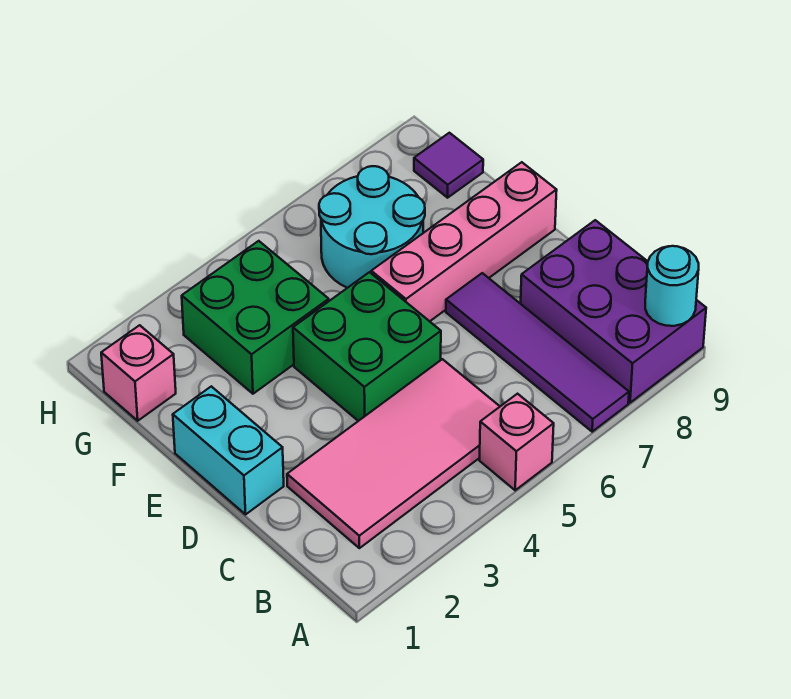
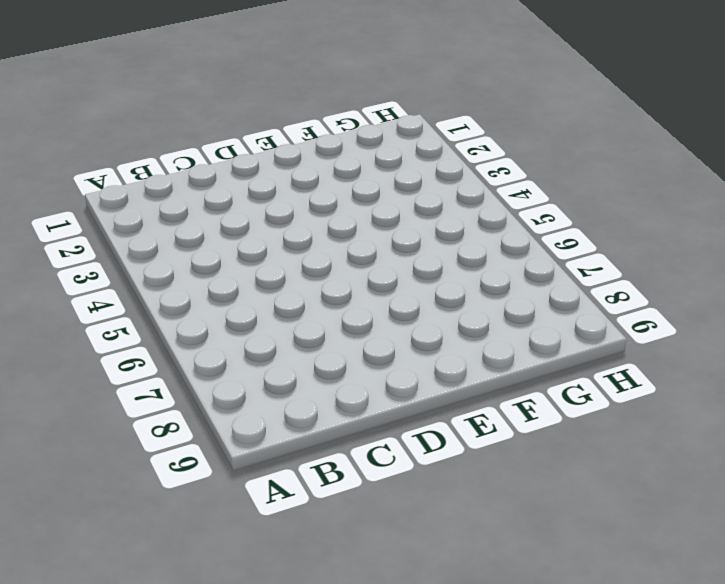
none -> pink brick A5 level 1
none -> purple tile A7:D7 level 1
none -> purple brick A8:C9 level 1

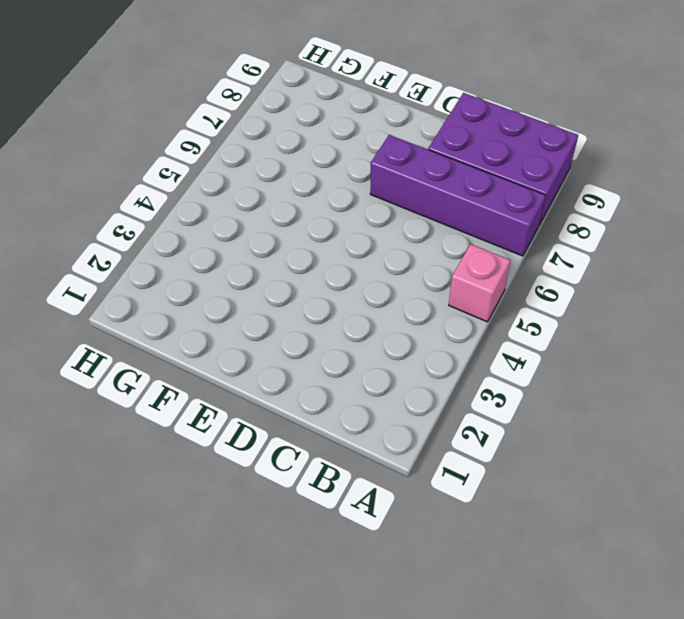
purple brick A7:D7 level 1 -> purple tile A7:D7 level 1
none -> pink tile B2:C5 level 1
none -> cyan brick D1:E1 level 1
none -> green brick D4:E5 level 1

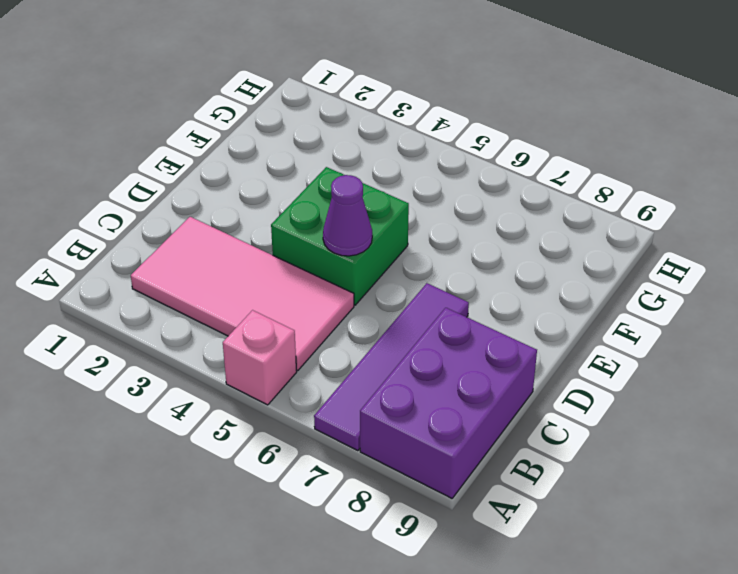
purple cone D5 level 2 -> none
none -> cyan brick D1:E1 level 1
none -> pink brick E6:E9 level 1
none -> green brick F3:G4 level 1

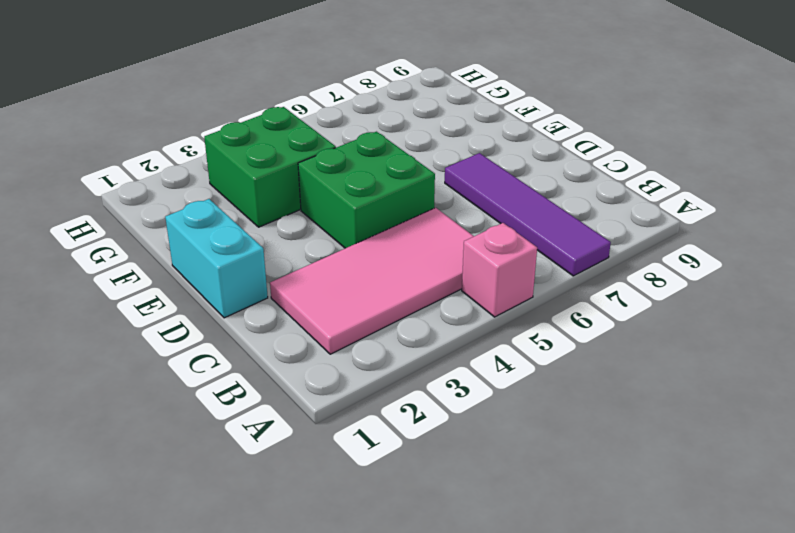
none -> purple brick A8:C9 level 1
none -> pink brick E6:E9 level 1
none -> cyan round brick F6:G7 level 1

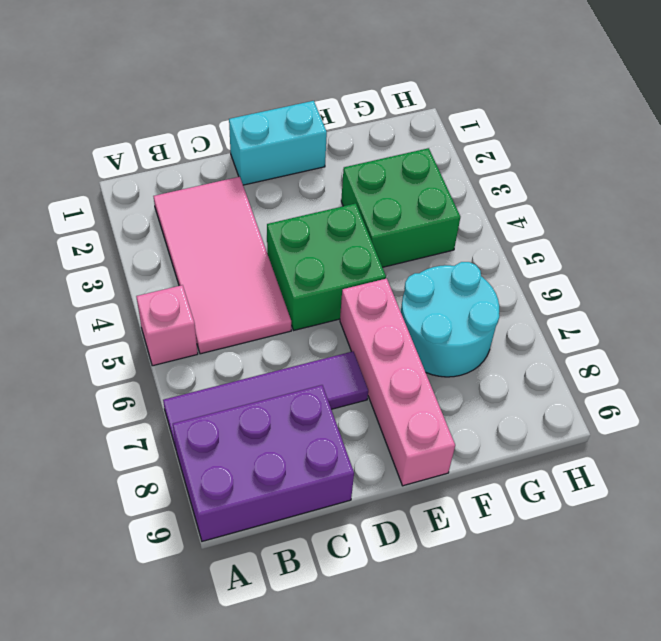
none -> pink brick G1 level 1
none -> purple tile G9 level 1
none -> cyan round brick A9 level 2

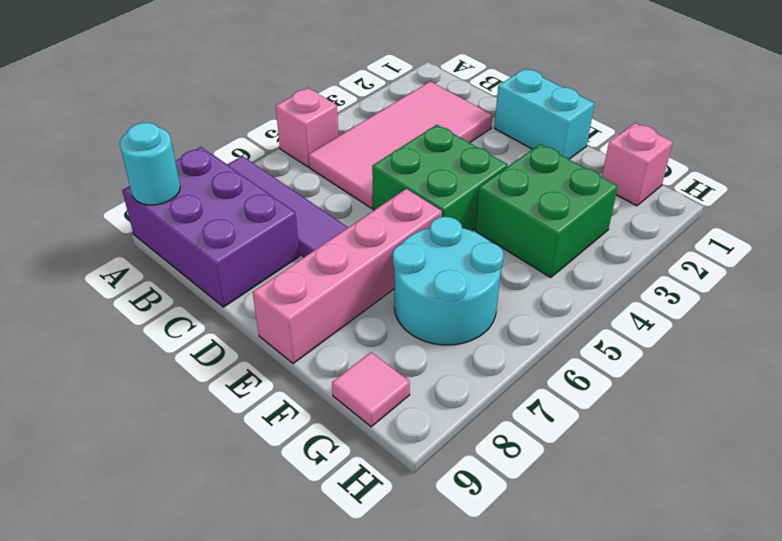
pink tile G9 level 1 -> purple tile G9 level 1

